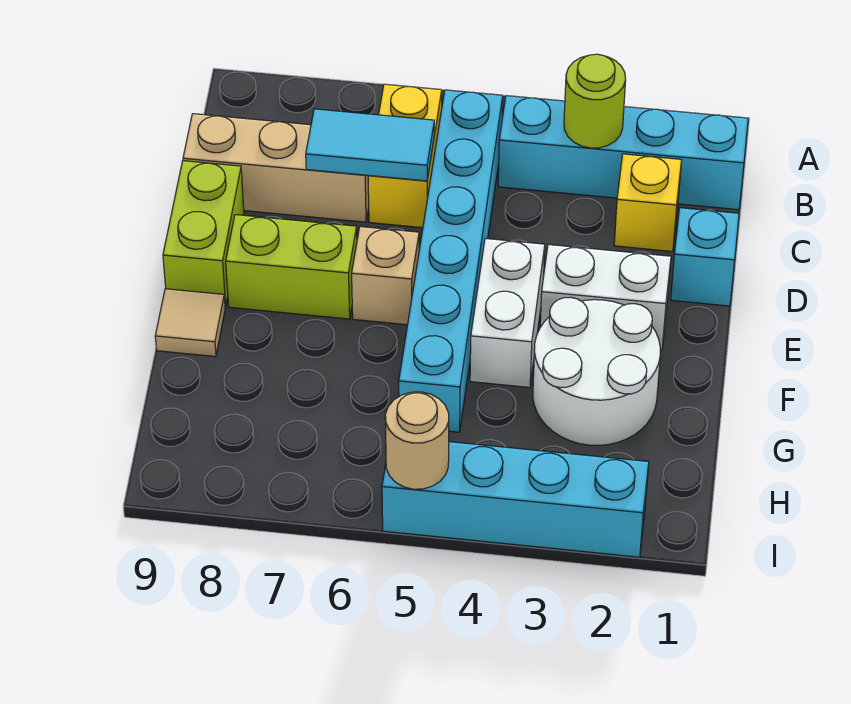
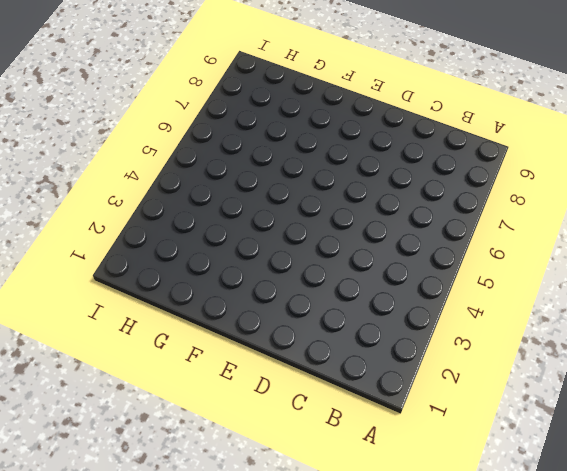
none -> cyan brick B1:B4 level 1
none -> cyan brick B5:G5 level 1
none -> yellow brick B6:C6 level 1

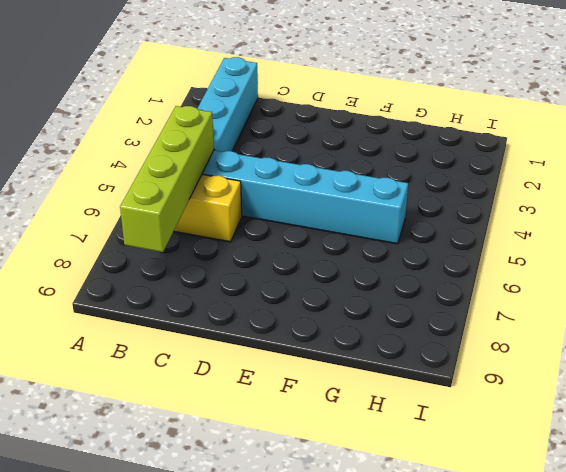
lime brick B5:B8 level 2 -> none
none -> yellow brick C2 level 1
none -> tan brick C7:C9 level 1
none -> cyan brick D1 level 1

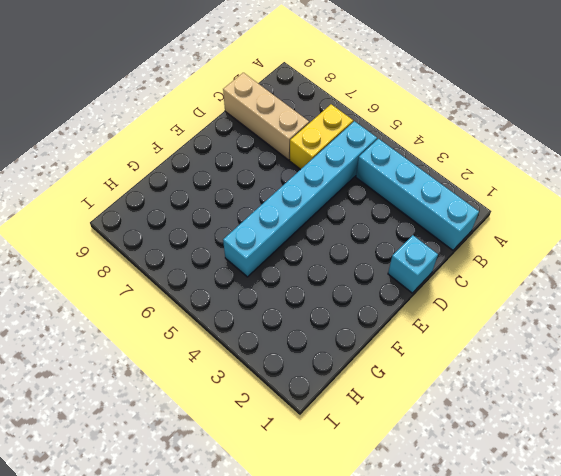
none -> yellow brick C2 level 1
none -> lime brick D9:E9 level 1
none -> white brick E2:E3 level 1

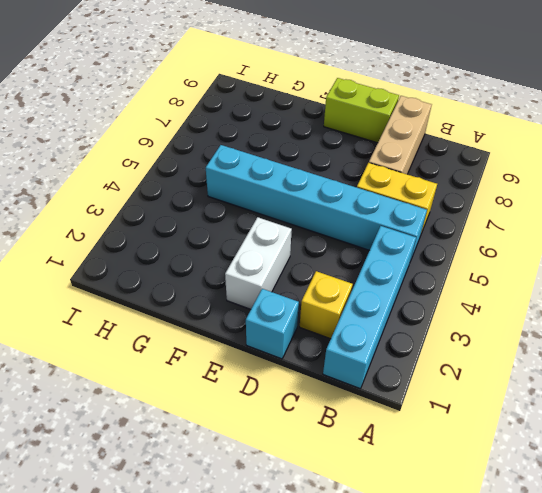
none -> white brick E4:F4 level 1
none -> tan brick E6 level 1
none -> lime brick E7:E8 level 1

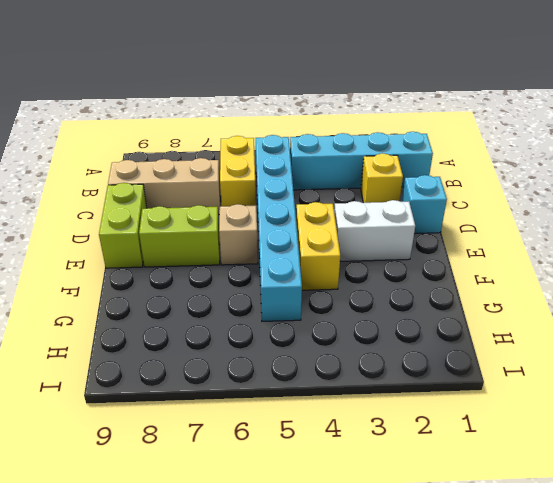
yellow brick E4:F4 level 1 -> white brick E4:F4 level 1
none -> white round brick F2:G3 level 1
none -> tan tile F9 level 1
none -> cyan brick I2:I5 level 1

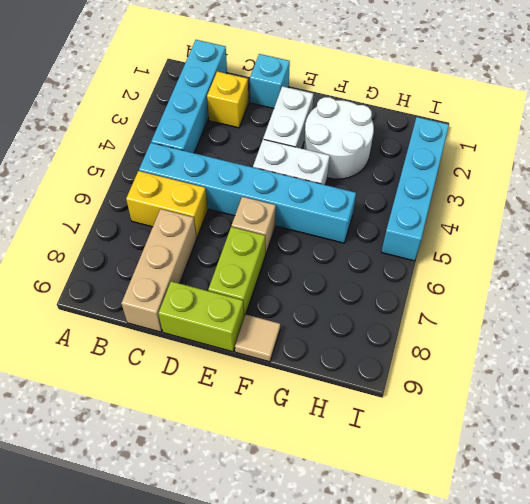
none -> lime round brick B3 level 2
none -> cyan tile C6:C7 level 2
none -> tan round brick I5 level 2

